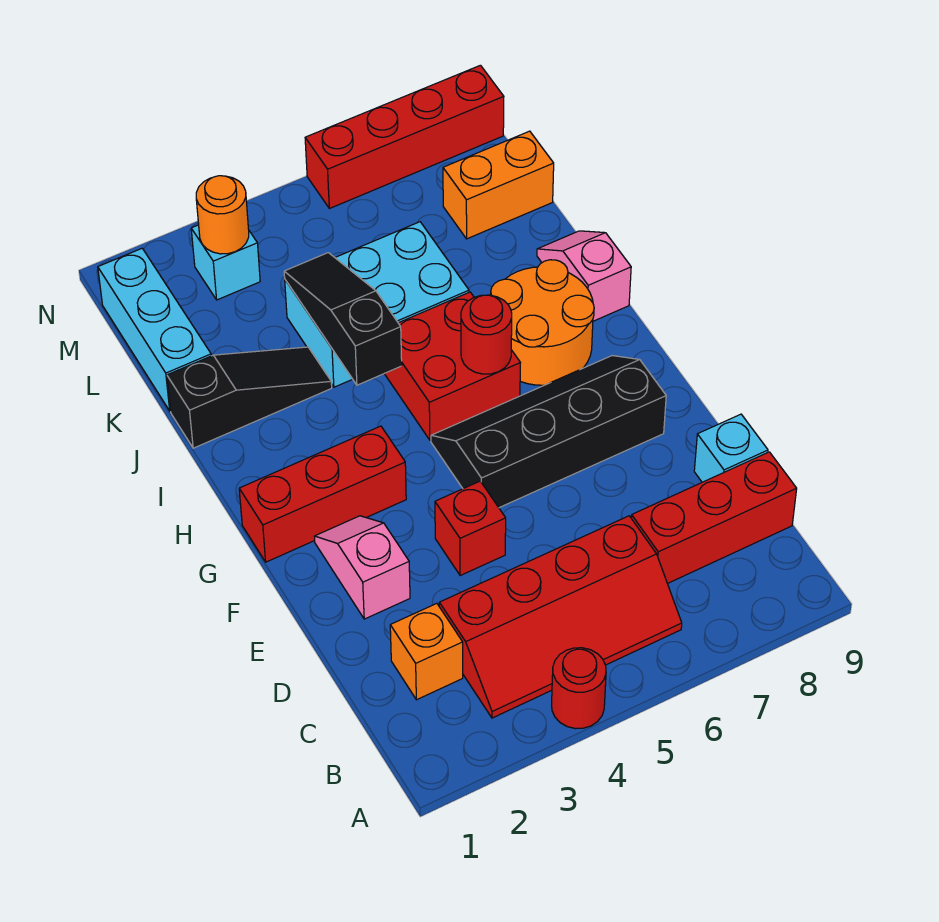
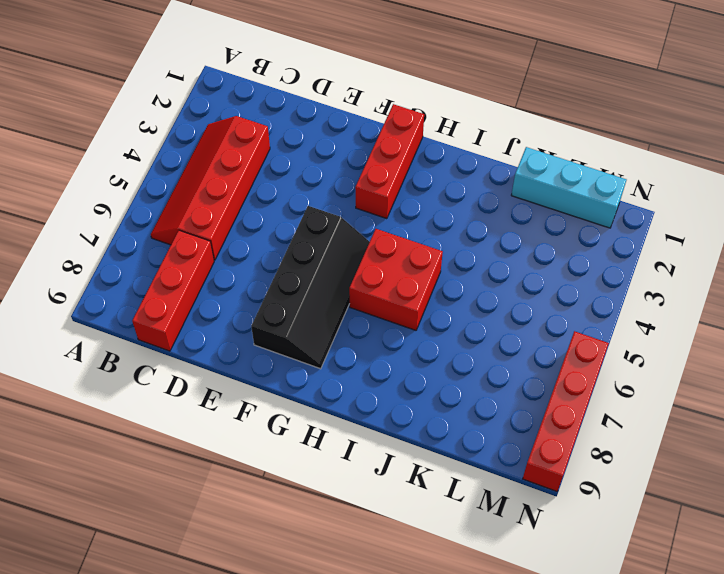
none -> red round brick A4 level 1
none -> orange brick C2 level 1
none -> cyan brick D9 level 1

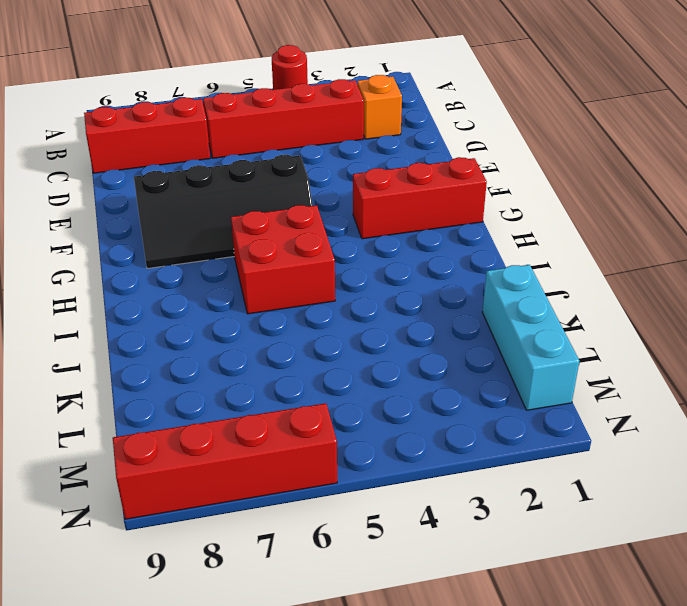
none -> cyan brick D9 level 1
none -> pink slope E2:F2 level 1 top E
none -> red brick E4 level 1

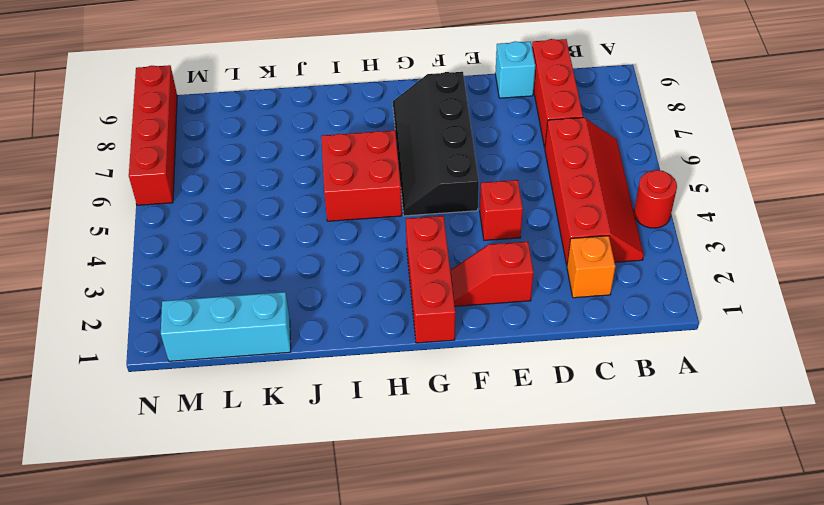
red slope E2:F2 level 1 top E -> pink slope E2:F2 level 1 top E
none -> orange round brick H7:I8 level 1
none -> pink slope I9:J9 level 1 top I
none -> black slope J1:J3 level 1 top 1

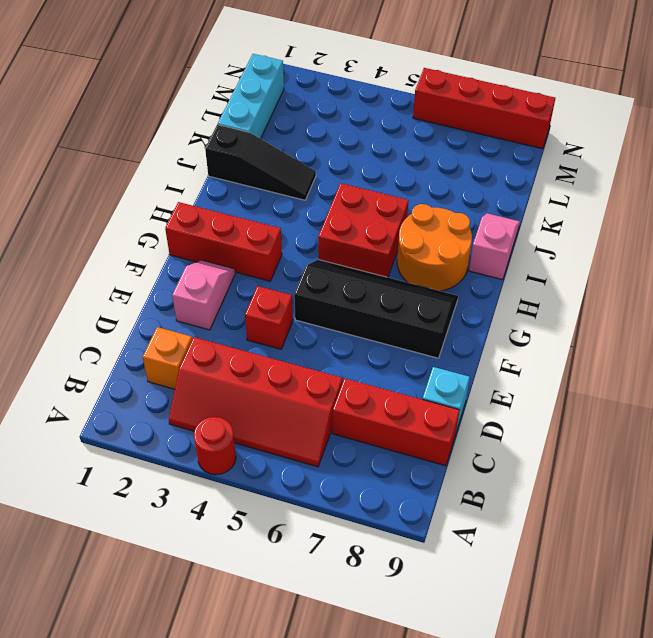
none -> cyan brick J4:K6 level 1
none -> orange brick L8:L9 level 1
none -> cyan brick M3 level 1

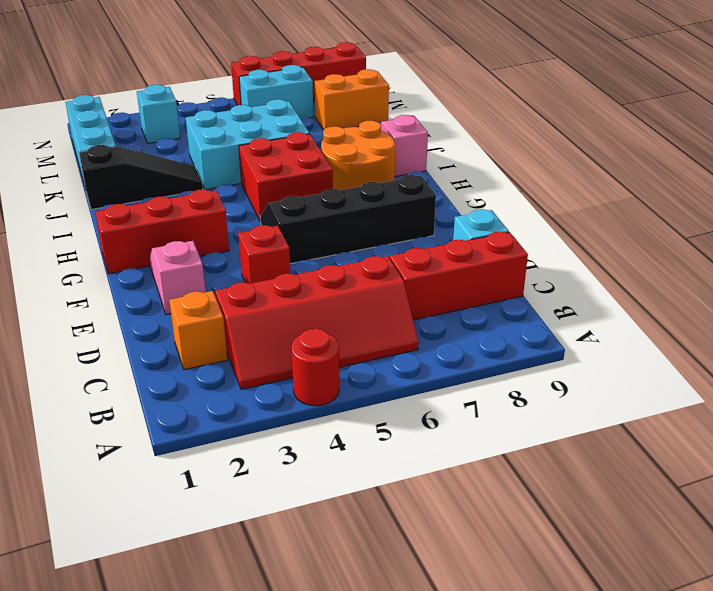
cyan brick M6:M7 level 1 -> none
none -> red round brick H6 level 2
none -> black slope I4:K4 level 2 top I
none -> orange round brick M3 level 2

